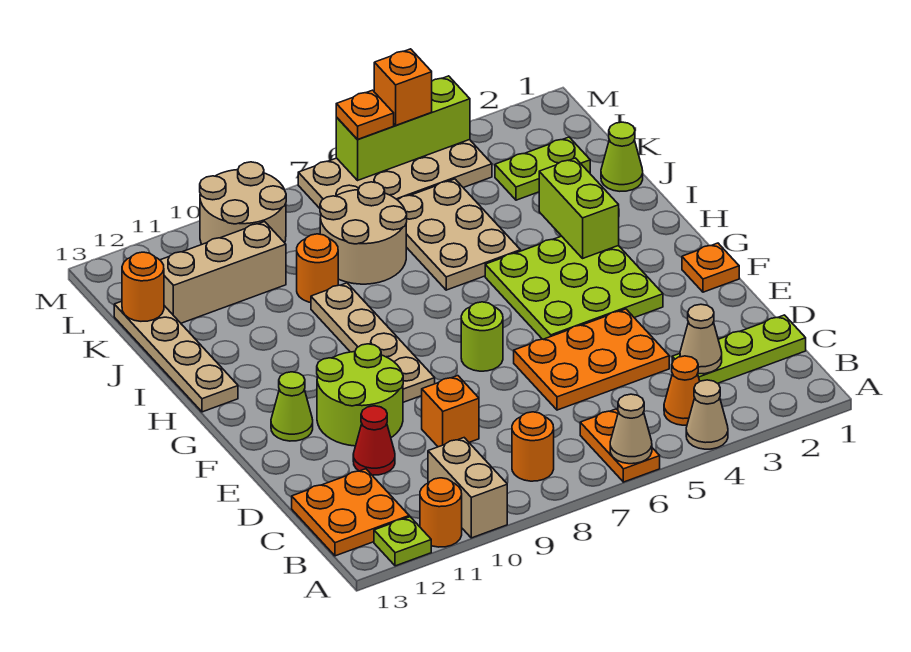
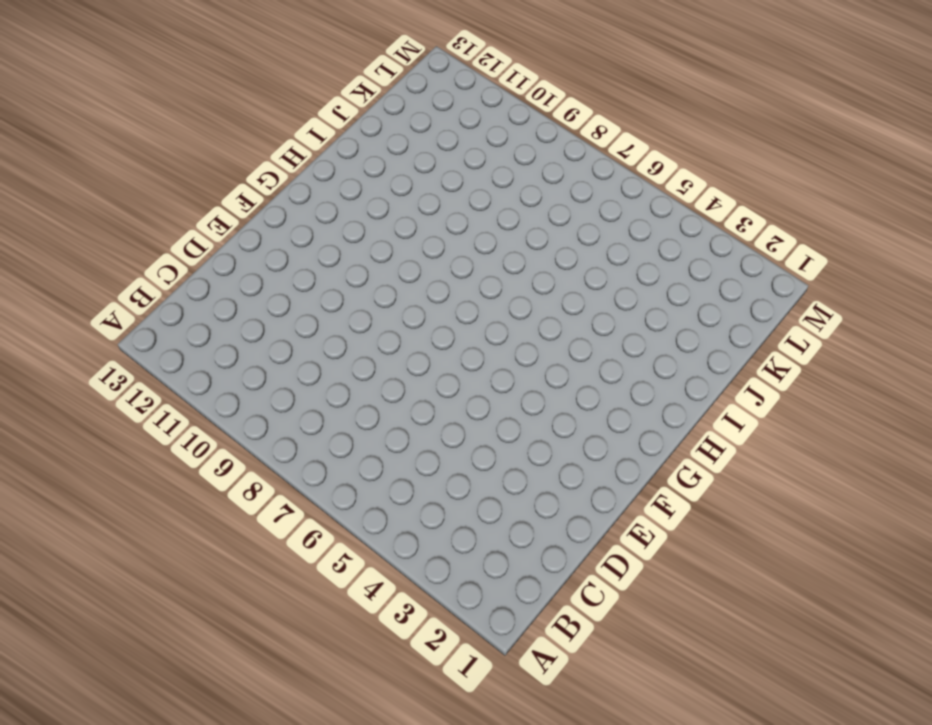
none -> tan cone A4 level 1
none -> orange plate A6:B6 level 1
none -> tan brick A10:B10 level 1
none -> orange round brick A11 level 1

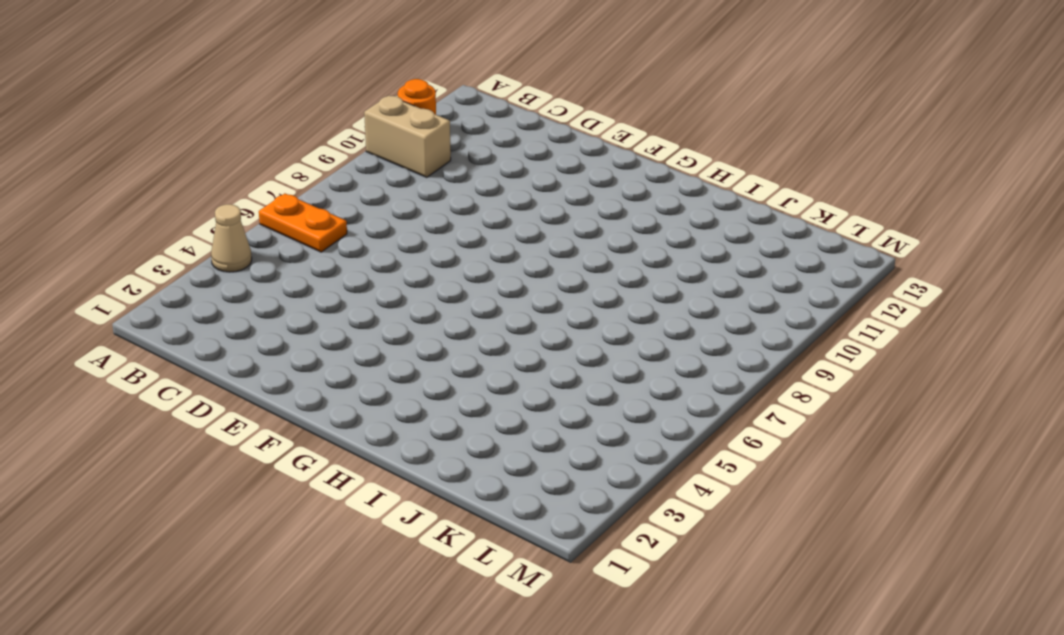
none -> lime plate A12 level 1
none -> orange cone B4 level 1
none -> orange round brick B8 level 1
none -> orange plate B12:C13 level 1

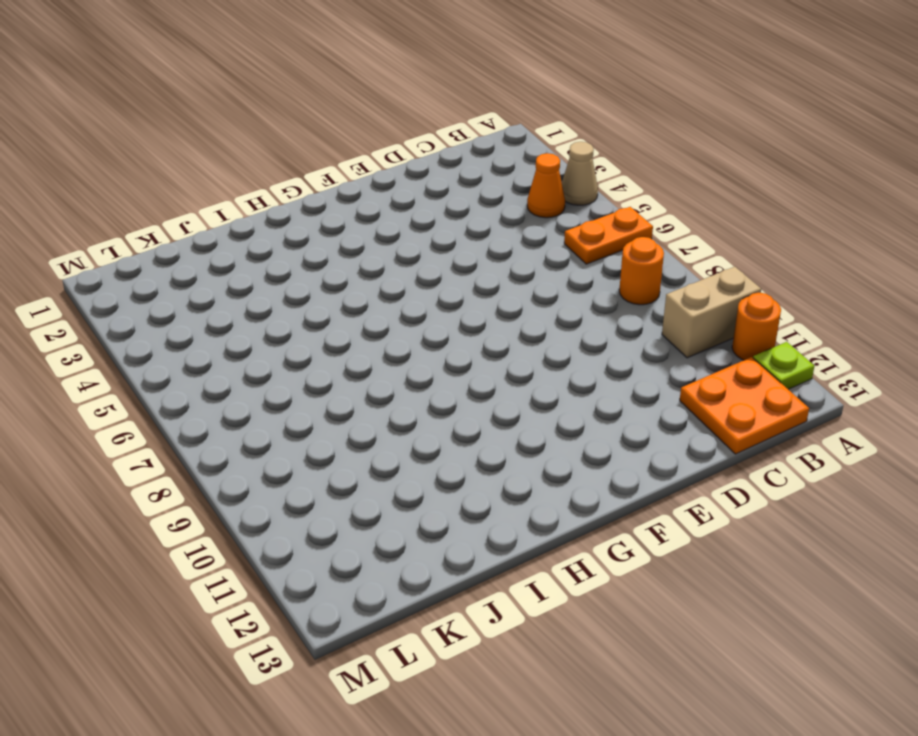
none -> lime plate C1:C3 level 1
none -> orange plate D4:E6 level 1
none -> orange brick D9 level 1
none -> red cone D11 level 1

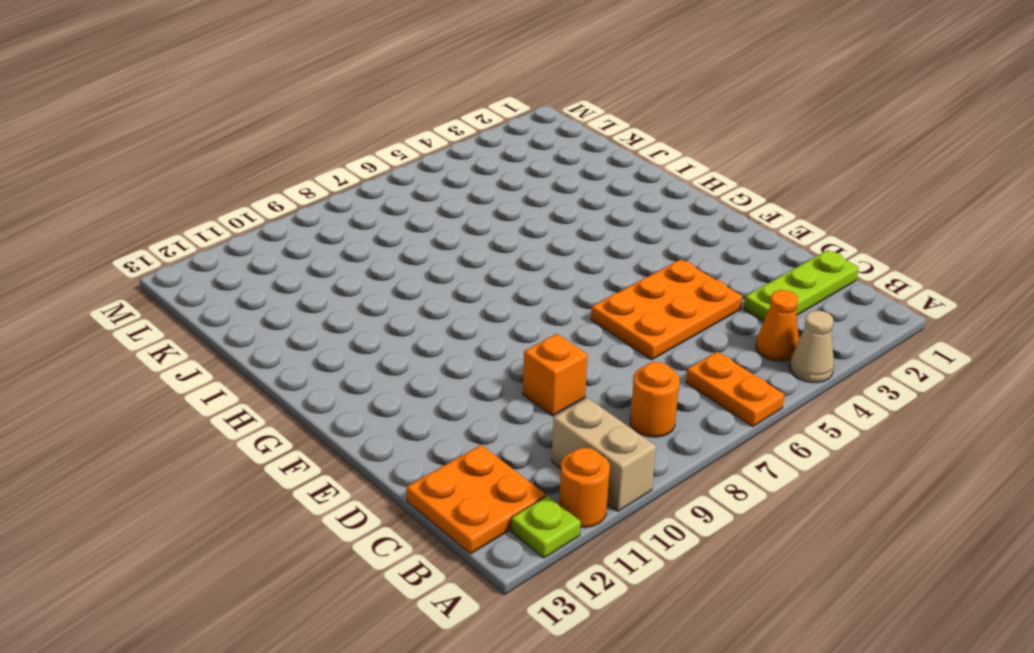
none -> red cone D11 level 1
none -> lime round brick E10:F11 level 1
none -> orange plate F1 level 1
none -> lime plate F3:H5 level 1

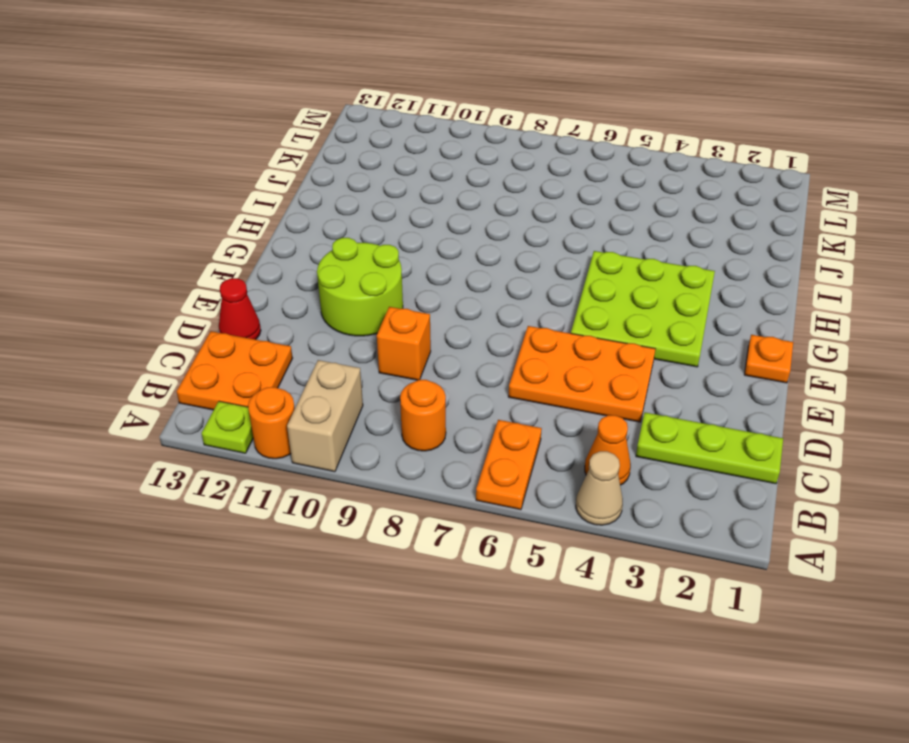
red cone D13 level 1 -> red cone D11 level 1
none -> lime round brick F7 level 1
none -> tan plate F9:I9 level 1
none -> lime cone F12 level 1
none -> tan plate H13:K13 level 1

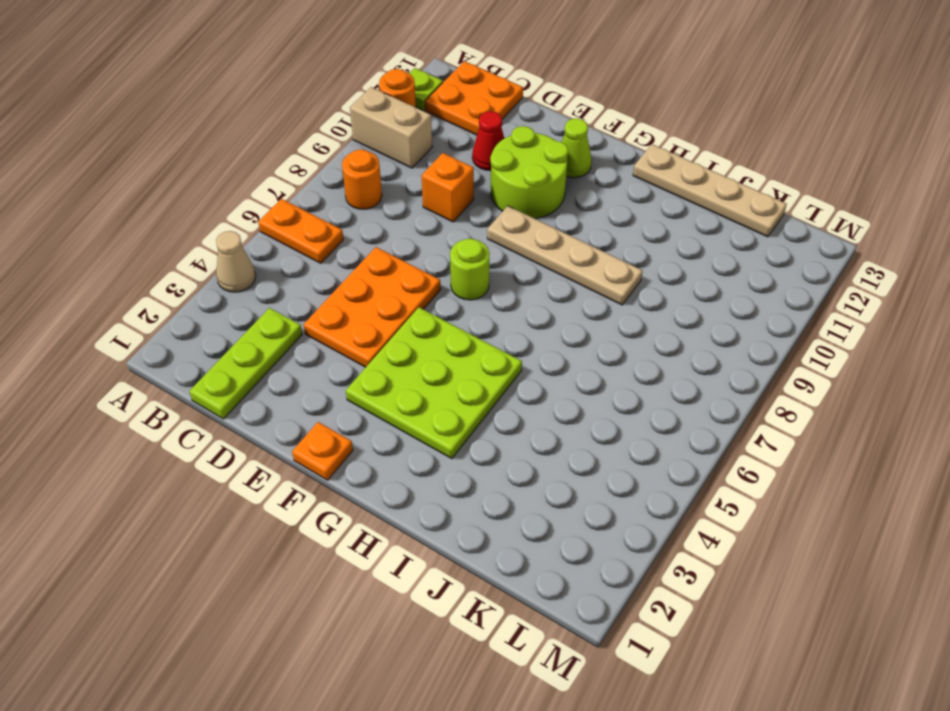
none -> orange cone B4 level 1
none -> tan plate I5:K6 level 1
none -> lime cone J1 level 1
none -> tan round brick J7:K8 level 1

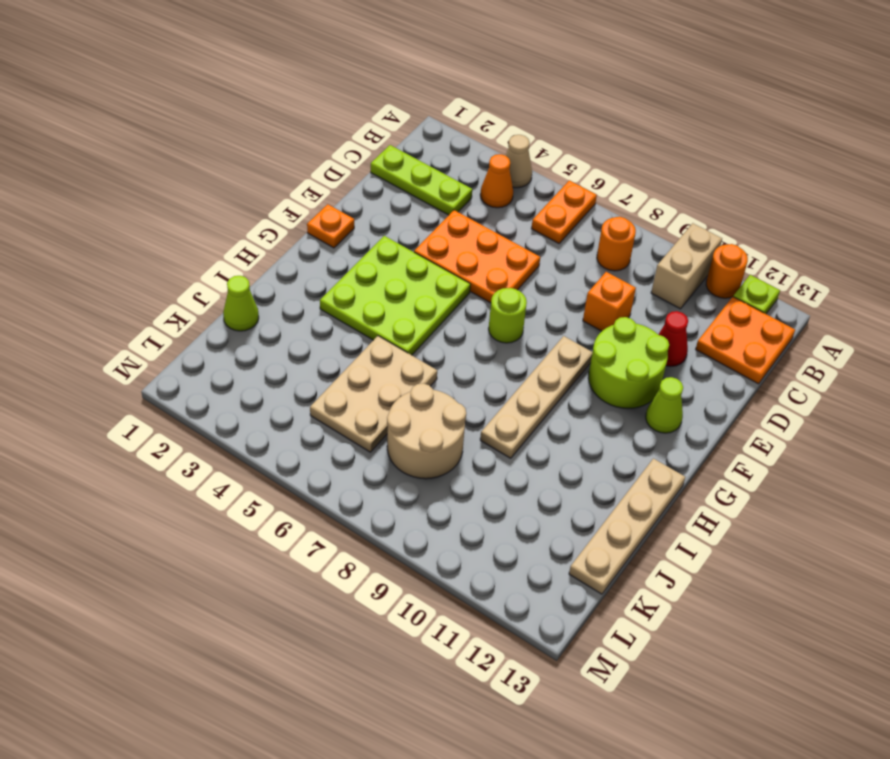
none -> orange round brick J9 level 1
none -> lime plate K2:K3 level 1
none -> tan brick K10:K12 level 1
none -> tan plate L4:M7 level 1

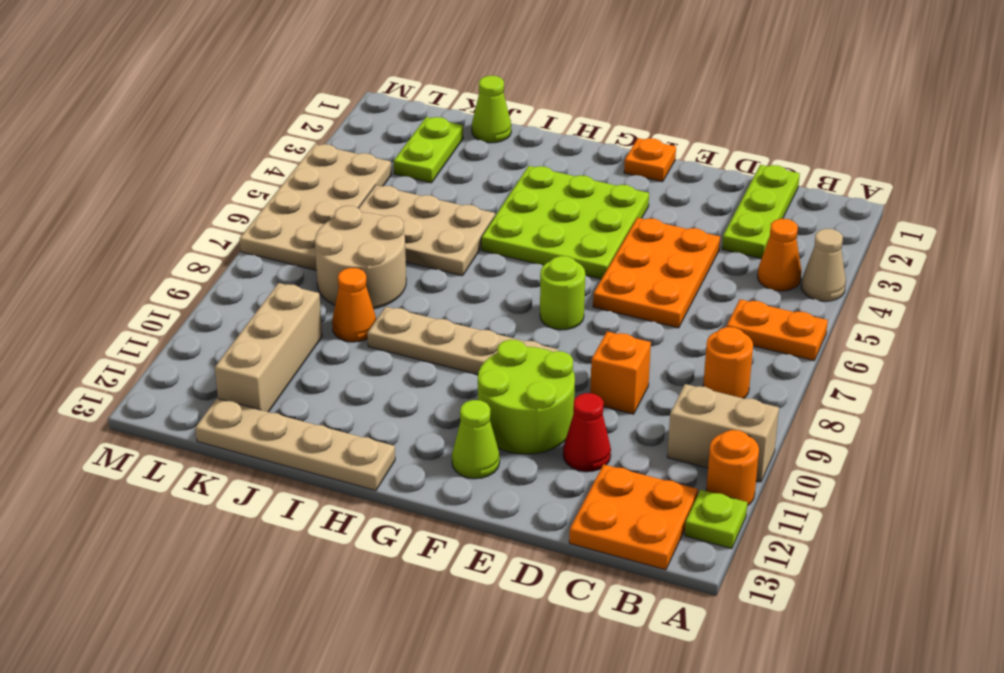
orange cone J9 level 1 -> orange round brick J9 level 1
none -> tan round brick L9:M10 level 1
none -> tan cone A6 level 2
none -> tan cone C3 level 2
none -> lime brick H3:I3 level 2

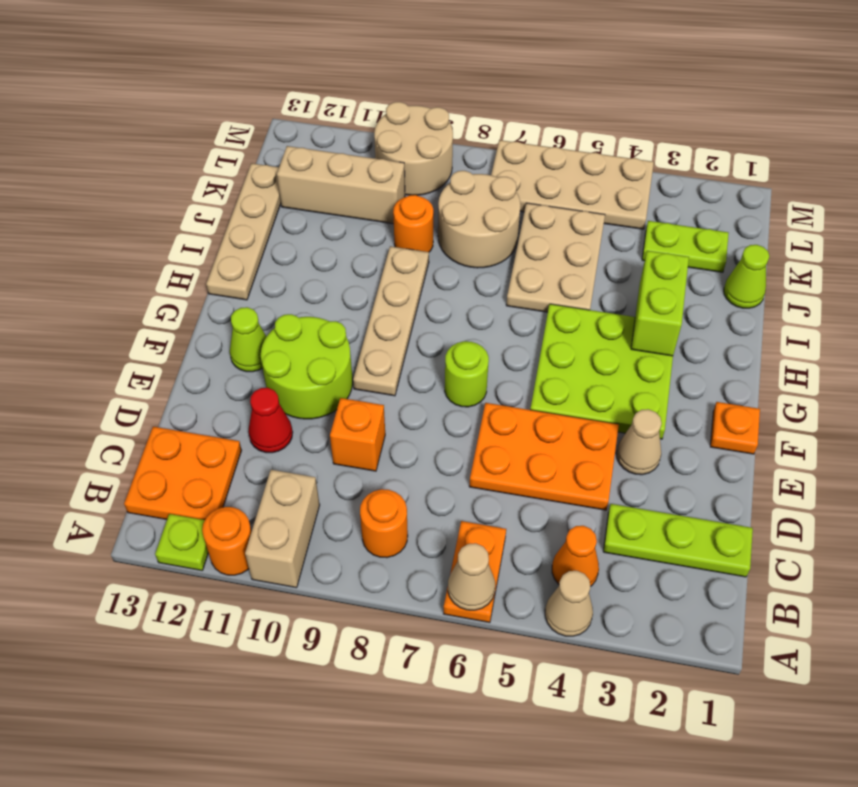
tan cone E3 level 1 -> tan cone C3 level 2
none -> orange round brick K13 level 2
none -> lime brick M4:M6 level 2
none -> orange brick M5 level 3
none -> orange plate M6 level 3

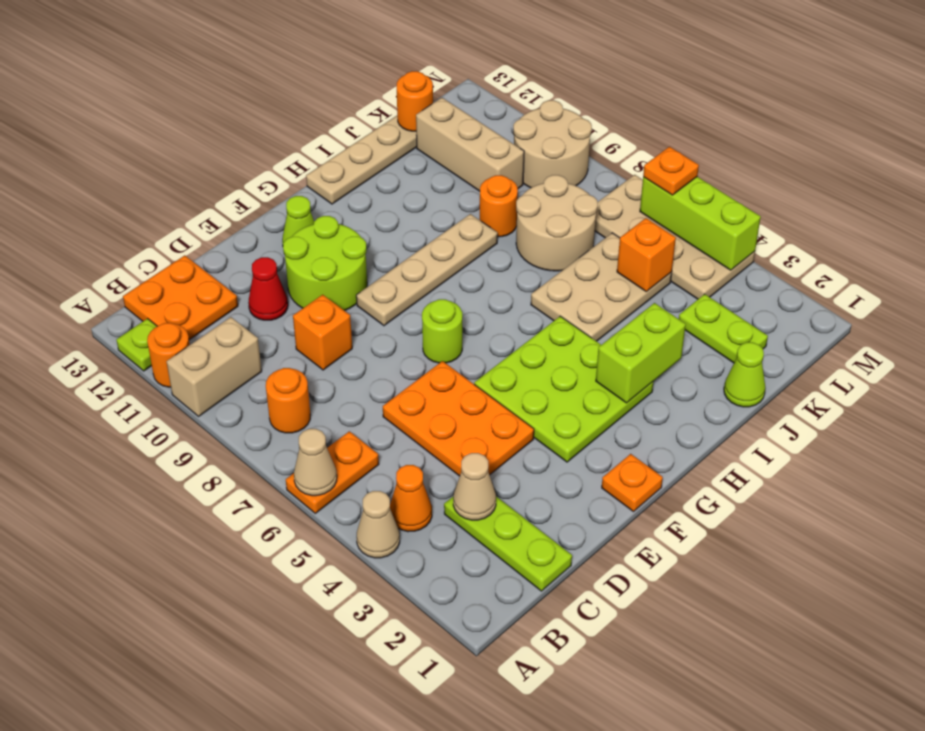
orange brick K5 level 2 -> orange brick M5 level 3

